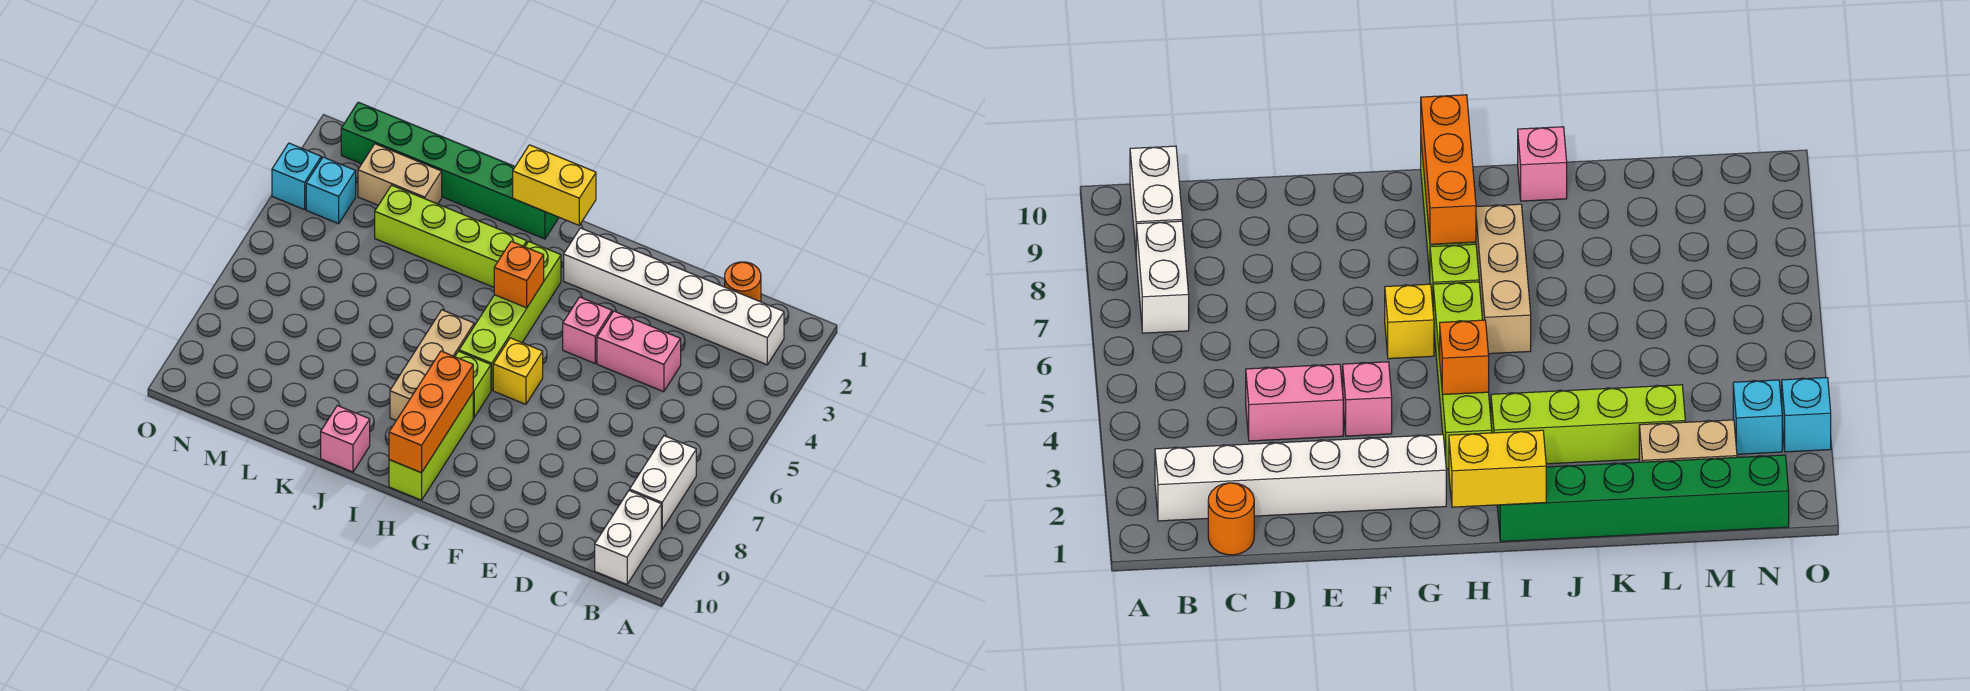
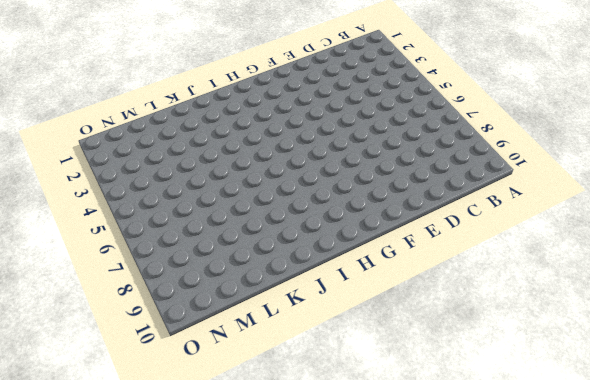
none -> white brick B2:G2 level 1
none -> white brick B7:B8 level 1
none -> white brick B9:B10 level 1

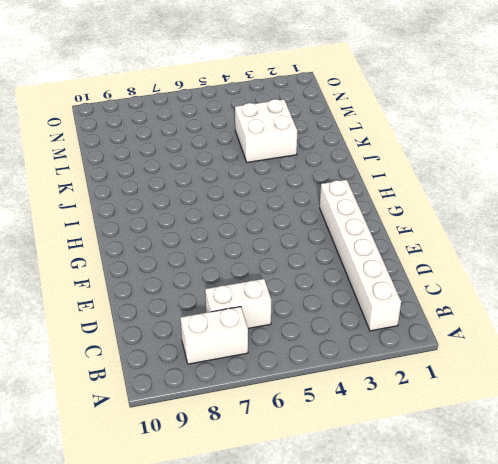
white brick C6:C7 level 1 -> white brick B9:B10 level 1
white brick K3:L4 level 1 -> lime brick I3:L3 level 1
none -> orange round brick C1 level 1
none -> pink brick D4:E4 level 1
none -> pink brick F4 level 1

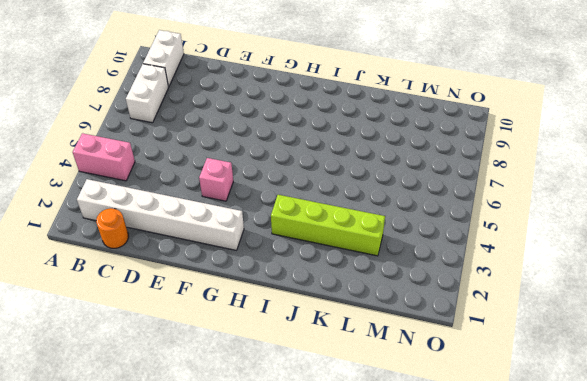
pink brick A4:B4 level 1 -> pink brick D4:E4 level 1
none -> yellow brick G6 level 1
none -> lime brick H3:H6 level 1
none -> lime brick H7 level 1

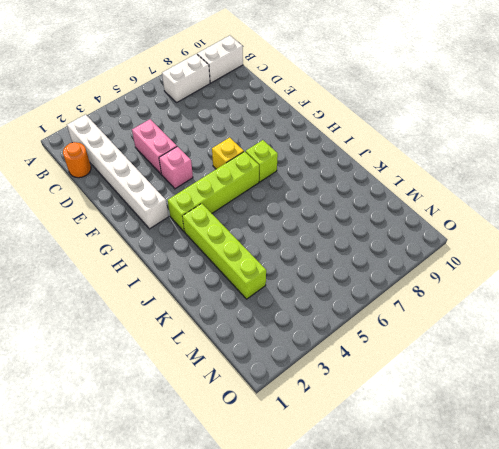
none -> lime brick H8:H10 level 1
none -> green brick I1:N1 level 1
none -> tan brick I6:I8 level 1

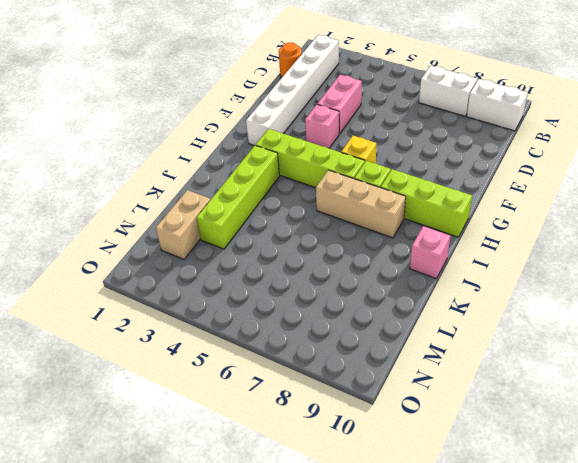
none -> green brick I1:N1 level 1
none -> cyan brick N3 level 1
none -> cyan brick O3 level 1

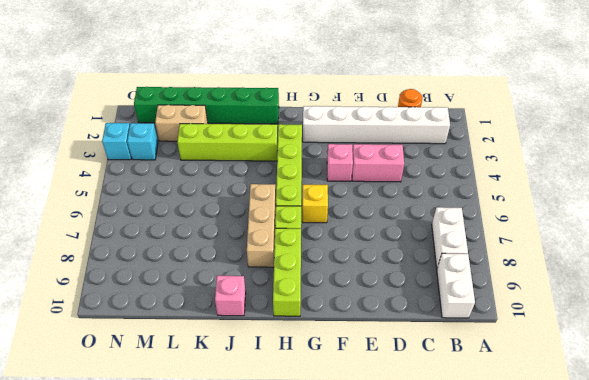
none -> yellow brick H1:I1 level 2
none -> orange brick H4 level 2
none -> orange brick H8:H10 level 2

